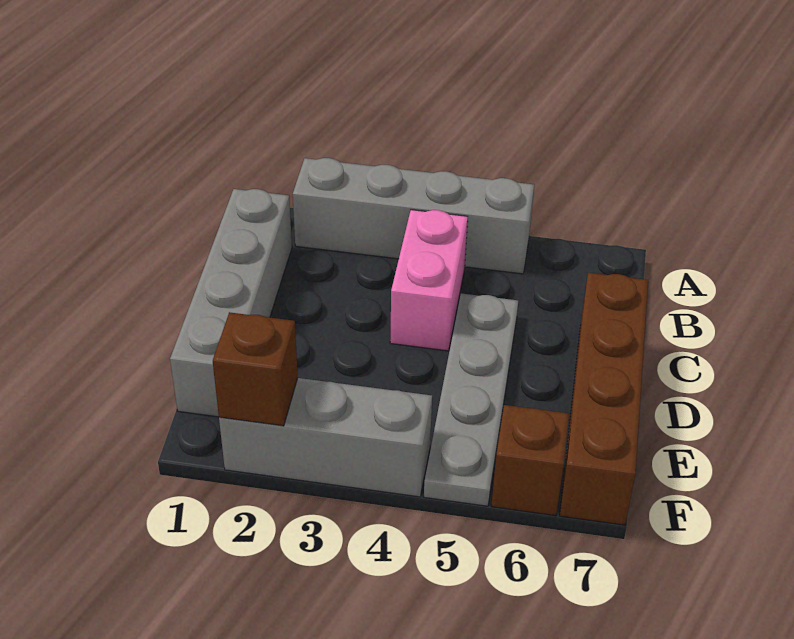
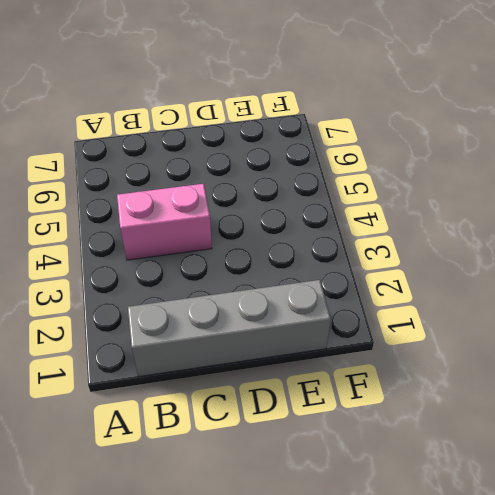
none -> grey brick A2:A5 level 1
none -> grey plate C5:F5 level 1

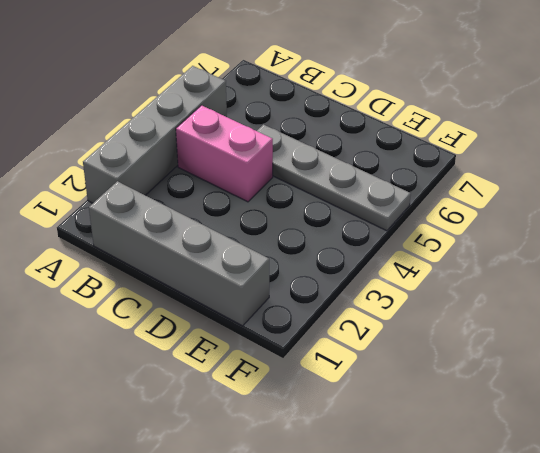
none -> brown brick C7:F7 level 1
none -> grey brick F2:F4 level 1

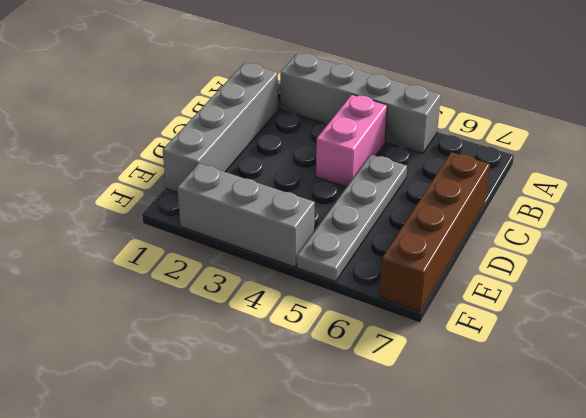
none -> brown brick F6 level 1
none -> brown brick F2 level 2

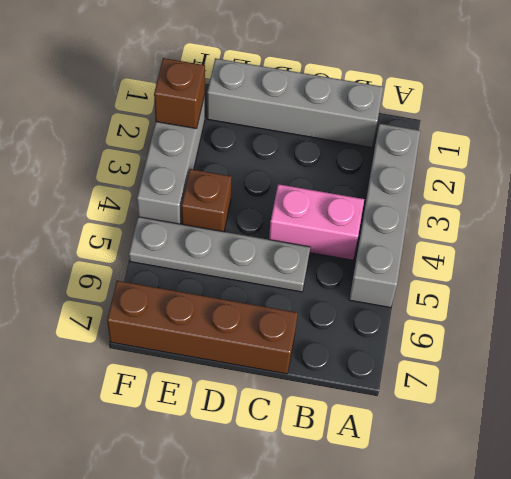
brown brick E4 level 1 -> brown brick F6 level 1

